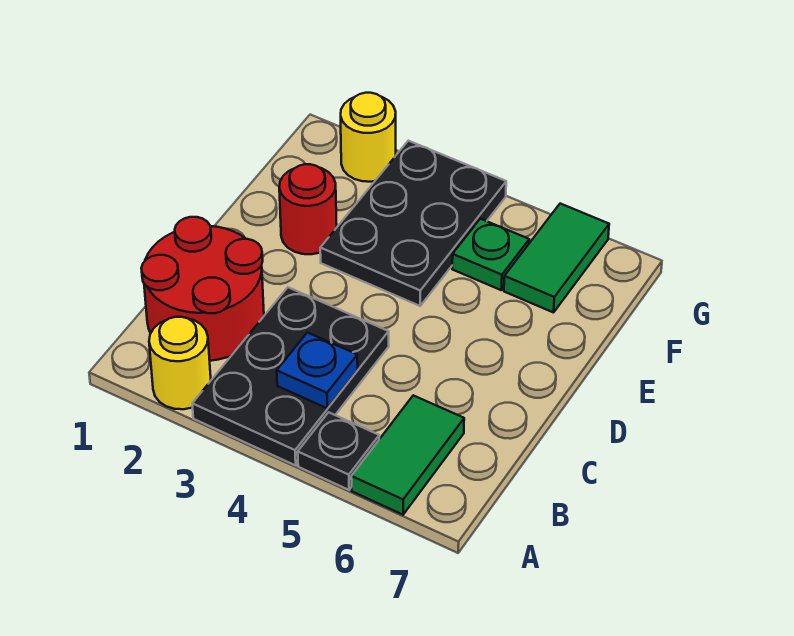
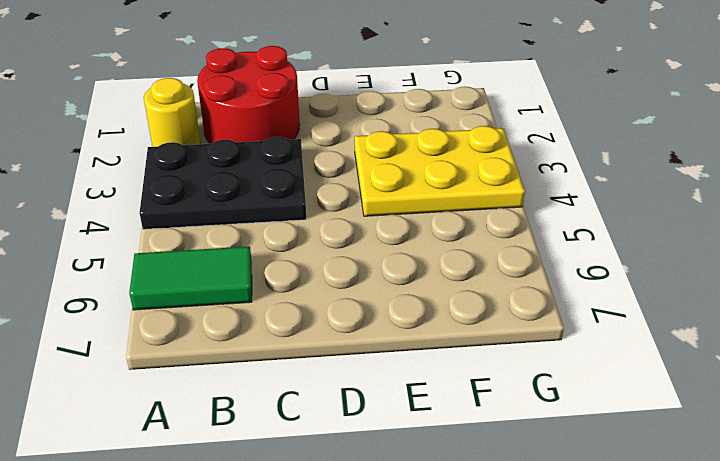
yellow plate E3:G4 level 1 -> black plate E3:G4 level 1
none -> black plate A5 level 1
none -> red round brick E2 level 1

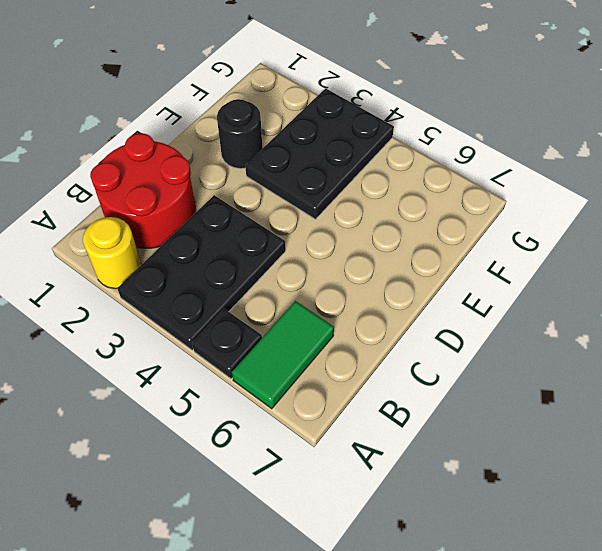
black round brick E2 level 1 -> red round brick E2 level 1
none -> green plate F5 level 1
none -> green tile F6:G6 level 1

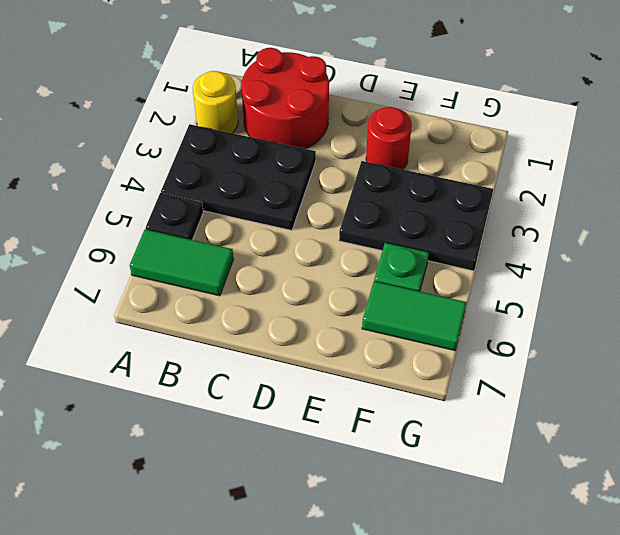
none -> yellow round brick G2 level 1
none -> blue plate B4 level 2

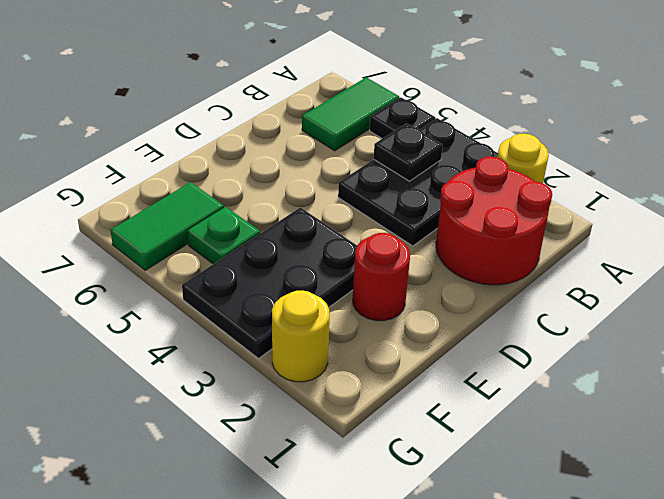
black plate B4 level 2 -> blue plate B4 level 2

